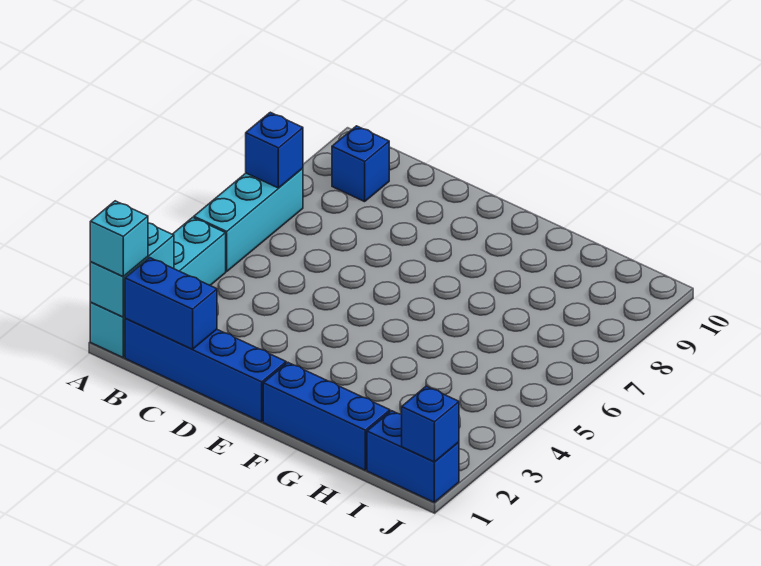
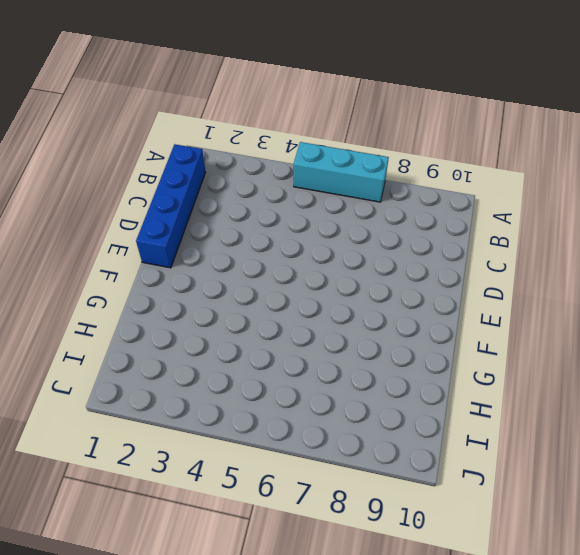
none -> cyan brick A1:A4 level 1
none -> blue brick B9 level 1

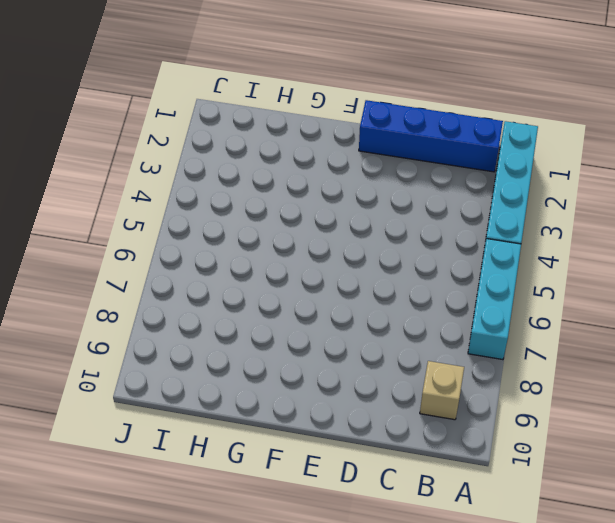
tan brick B9 level 1 -> blue brick B9 level 1
none -> blue brick F1:H1 level 1
none -> blue brick I1:J1 level 1

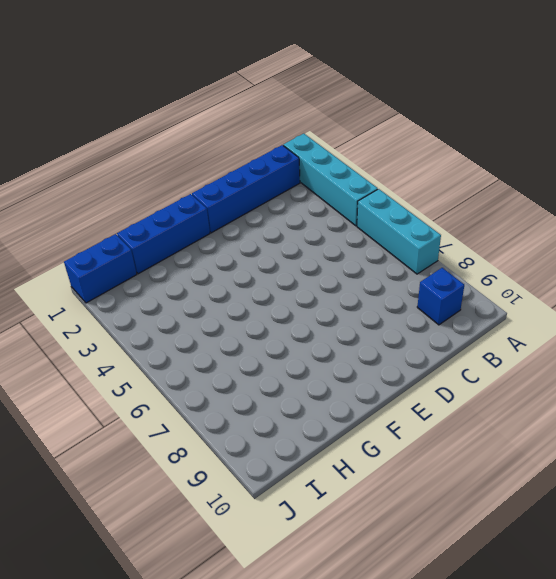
none -> cyan brick A1:A2 level 2
none -> blue brick A7 level 2

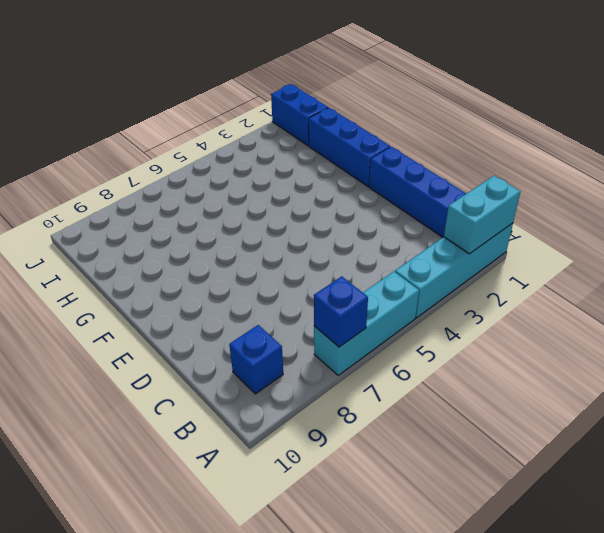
none -> blue brick B1:C1 level 2
none -> blue brick J1 level 2

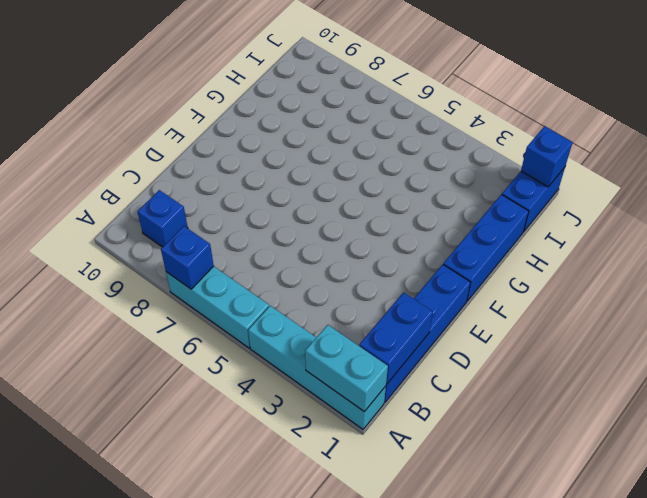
none -> cyan brick A1 level 3

